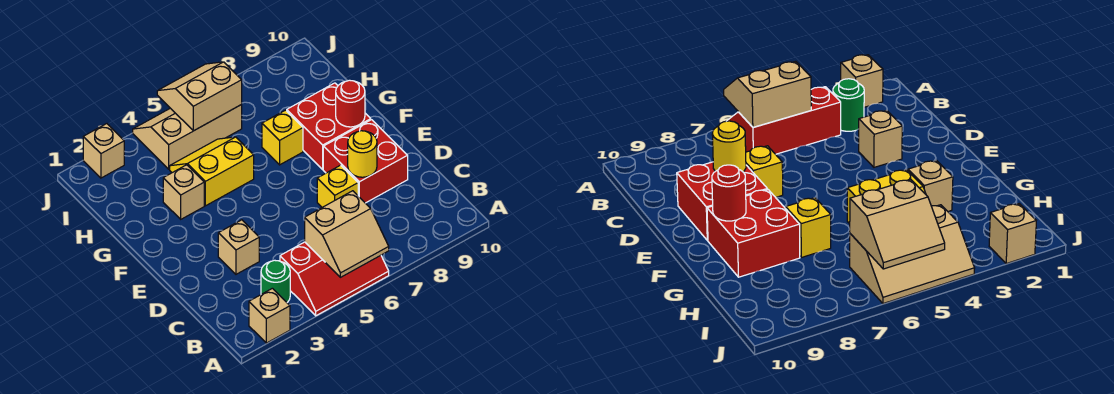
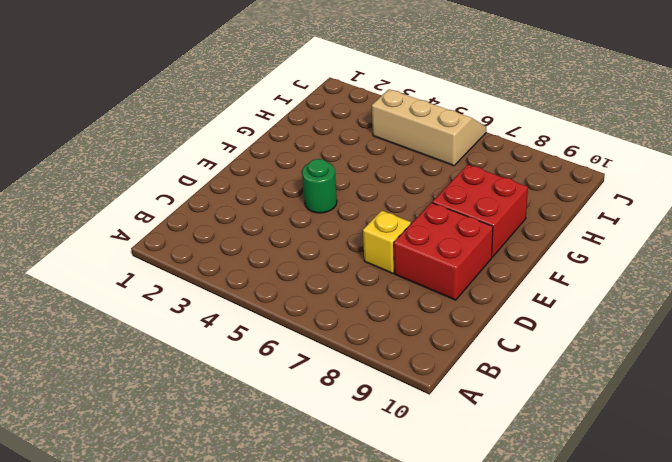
green round brick E4 level 1 -> green round brick B3 level 1
none -> tan brick A2 level 1
none -> red slope A4:B6 level 1 top B
none -> tan brick D3 level 1

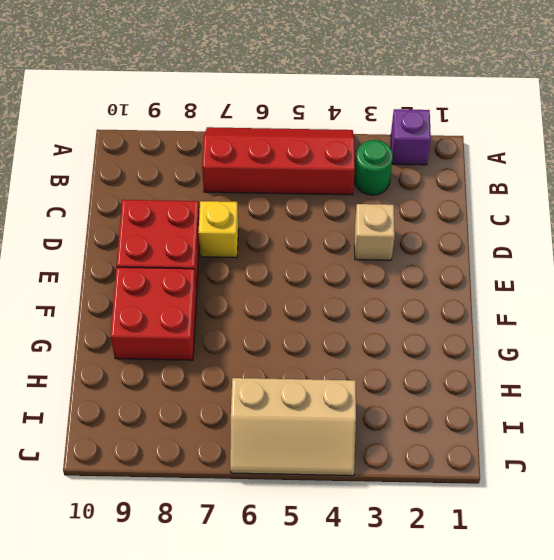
purple brick A2 level 1 -> tan brick A2 level 1
red slope A4:B7 level 1 top B -> red slope A4:B6 level 1 top B
none -> tan brick G3 level 1
none -> yellow slope G4:H5 level 1 top G
none -> yellow brick G7 level 1

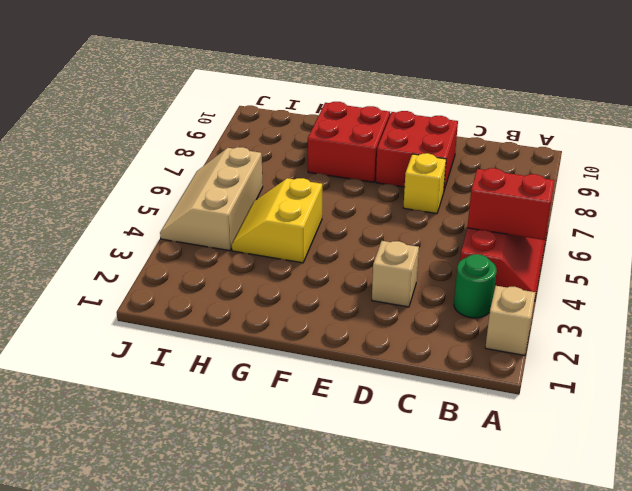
red brick A5:B5 level 2 -> tan slope A5:B6 level 2 top B
none -> tan brick G3 level 1
none -> yellow brick G7 level 1
none -> tan brick J2 level 1

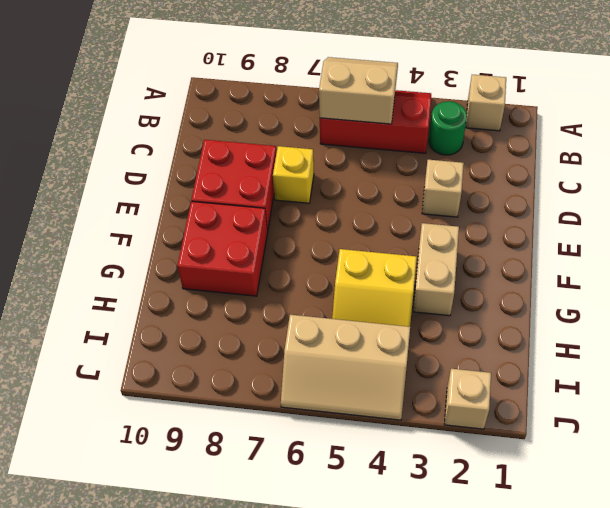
tan brick F3:G3 level 1 -> tan brick G3 level 1
none -> yellow brick G7 level 1
none -> yellow round brick D8 level 2
none -> red round brick F9 level 2

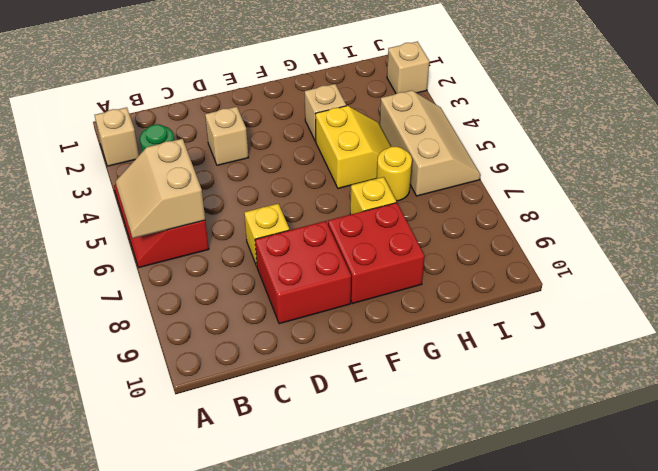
yellow round brick H6 level 1 -> yellow round brick D8 level 2
none -> red round brick F9 level 2
none -> tan slope I5:J6 level 2 top I

